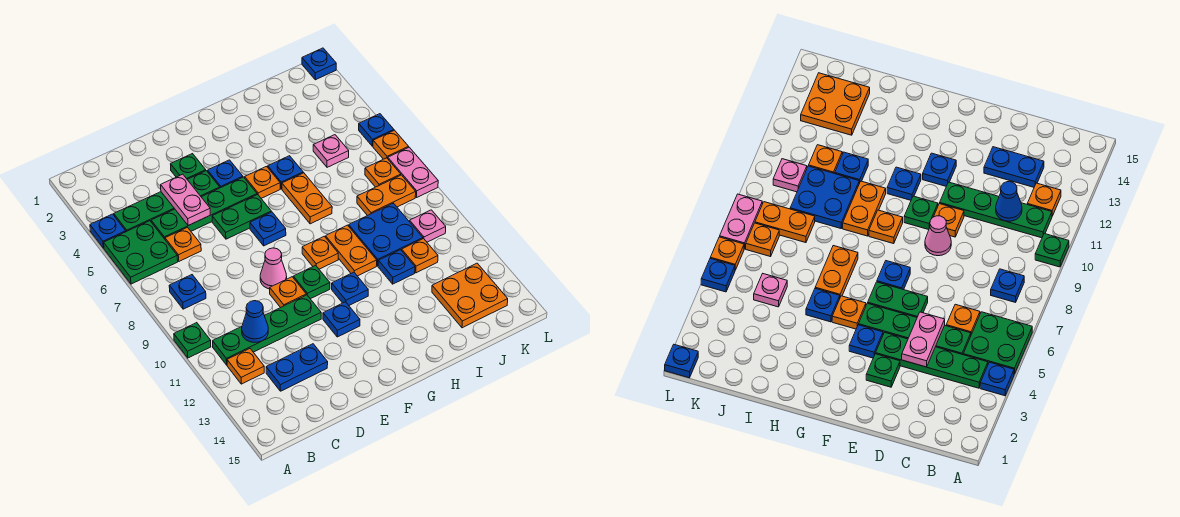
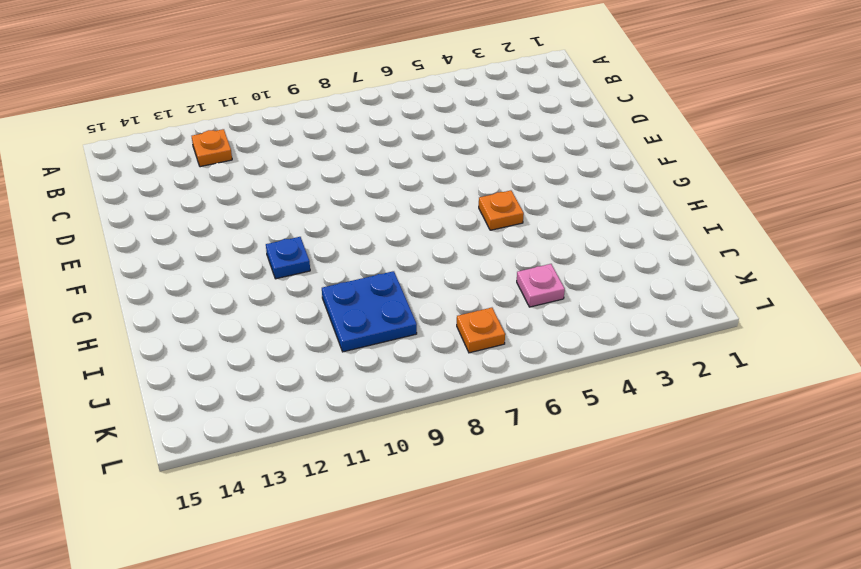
none -> blue plate A4 level 1
none -> green plate A5:B6 level 1
none -> green plate A10 level 1
none -> green plate B4:E4 level 1

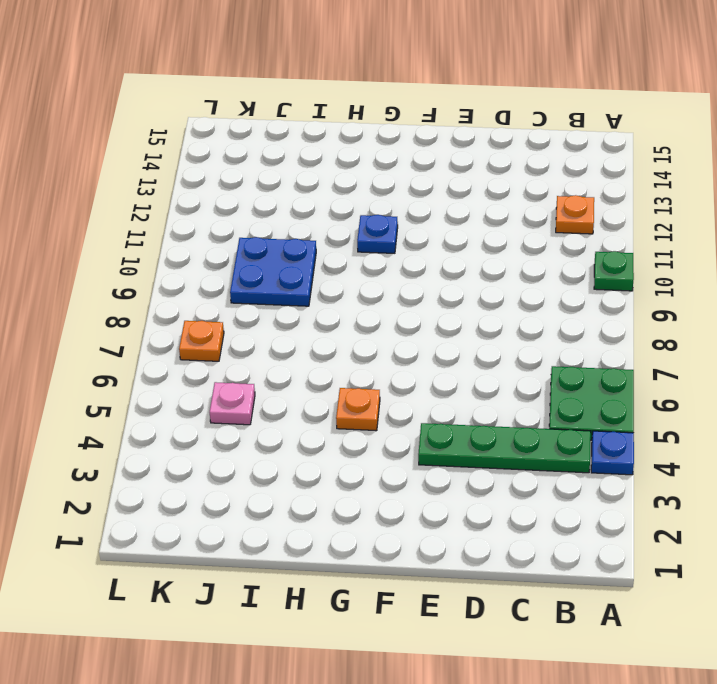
none -> blue plate B8 level 1
none -> green plate B11:E11 level 1
none -> green plate C5:F5 level 1
none -> orange plate C6 level 1

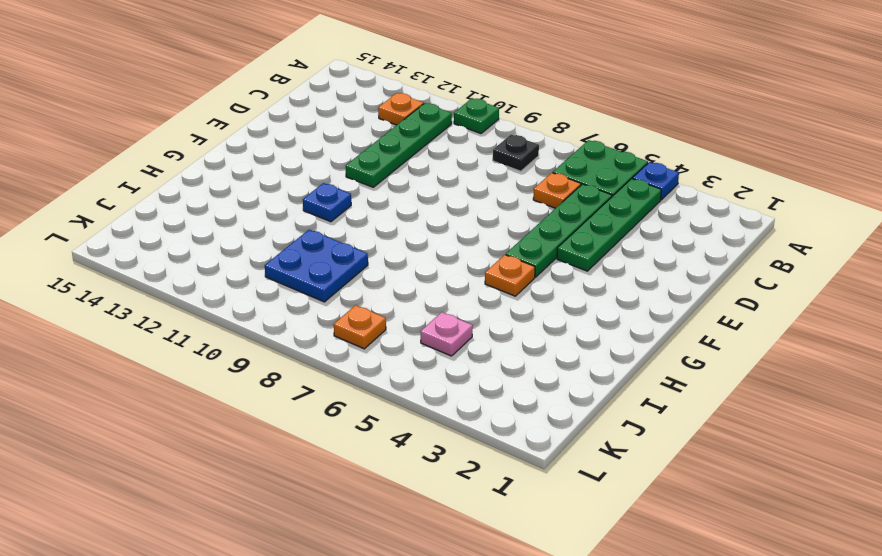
black plate B8 level 1 -> blue plate B8 level 1
none -> blue plate C13:D13 level 1
none -> green plate E3 level 1
none -> green plate E6:F6 level 1
none -> pink cone E9 level 1

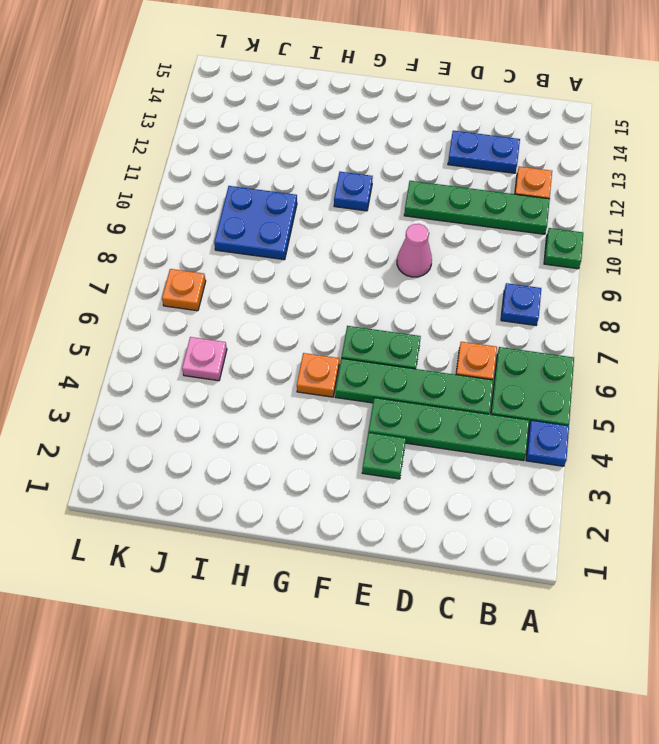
none -> orange plate E10 level 1
none -> blue plate F4 level 1
none -> blue plate F7 level 1
none -> green plate F10 level 1

